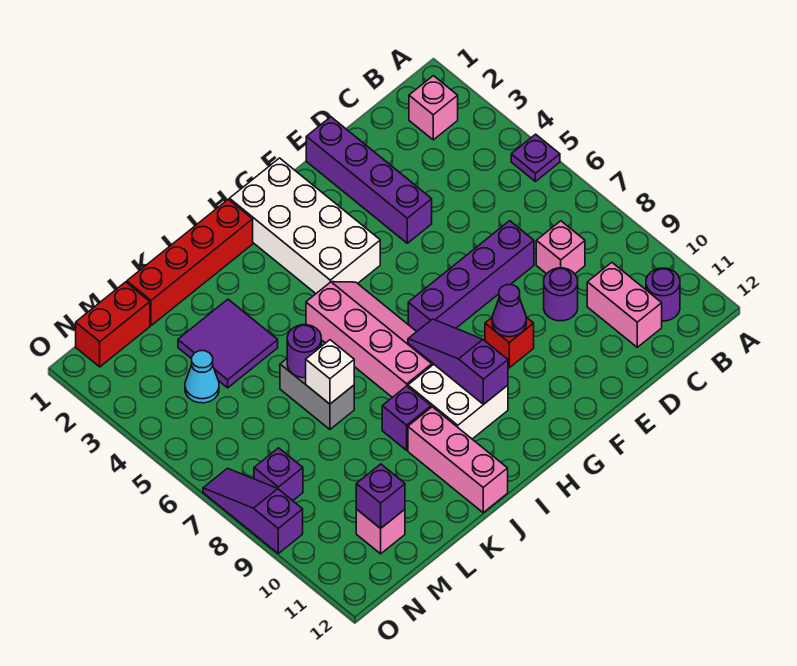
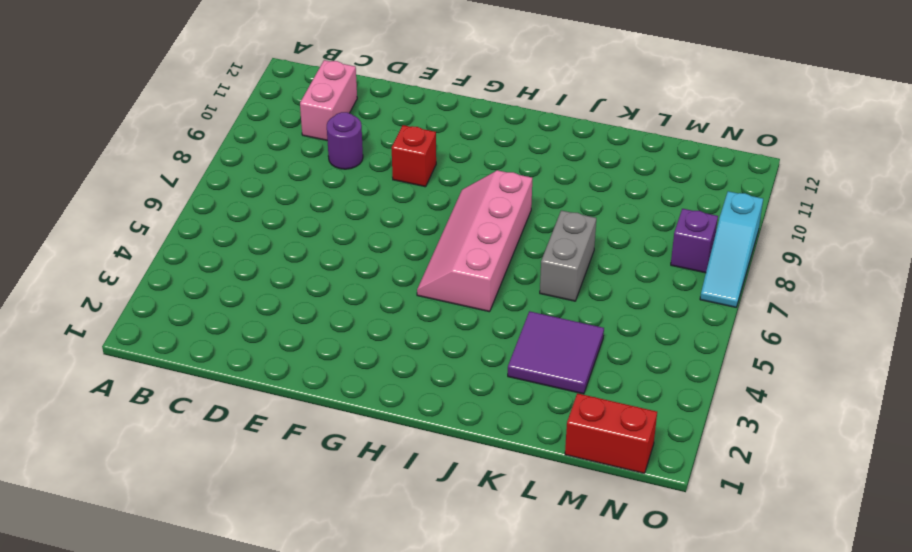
cyan slope O7:O9 level 1 top 9 -> purple slope O7:O9 level 1 top 9
none -> purple plate A5 level 1
none -> pink brick B2 level 1
none -> purple round brick B11 level 1

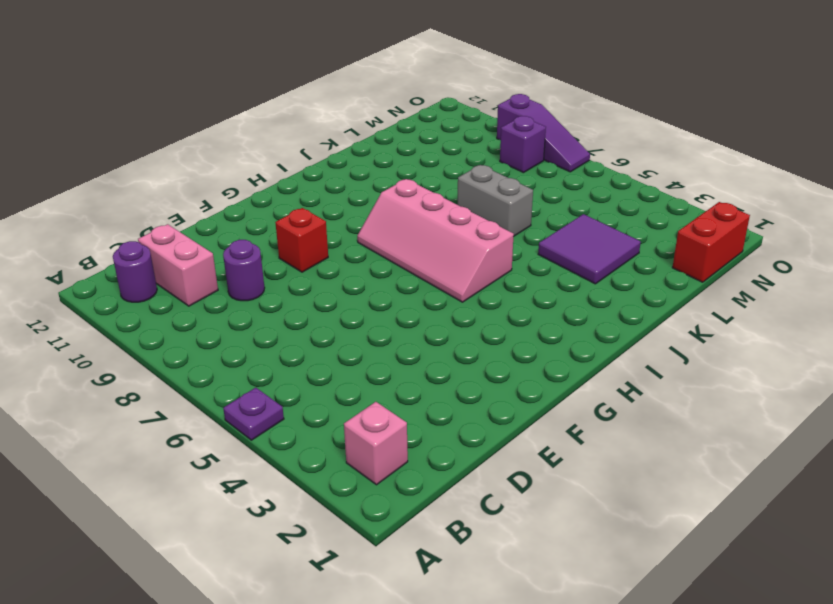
none -> pink brick C8 level 1
none -> purple brick D7:G7 level 1
none -> purple brick E1:E4 level 1

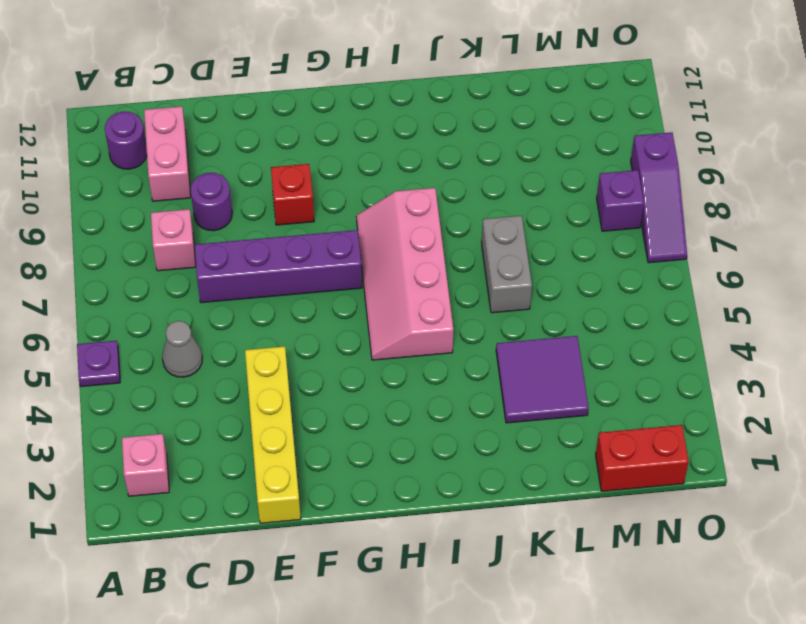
grey cone C5 level 1 -> none
yellow brick E1:E4 level 1 -> purple brick E1:E4 level 1
none -> white brick G1:H4 level 1
none -> white brick H9:I10 level 1
none -> red brick I1:L1 level 1

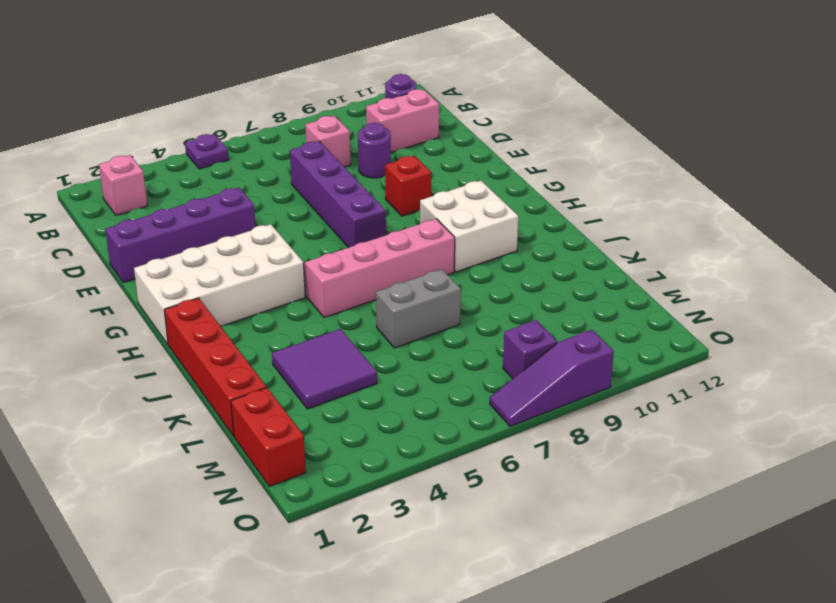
none -> purple brick J9 level 1
none -> pink brick J10:J12 level 1
none -> cyan cone M4 level 1

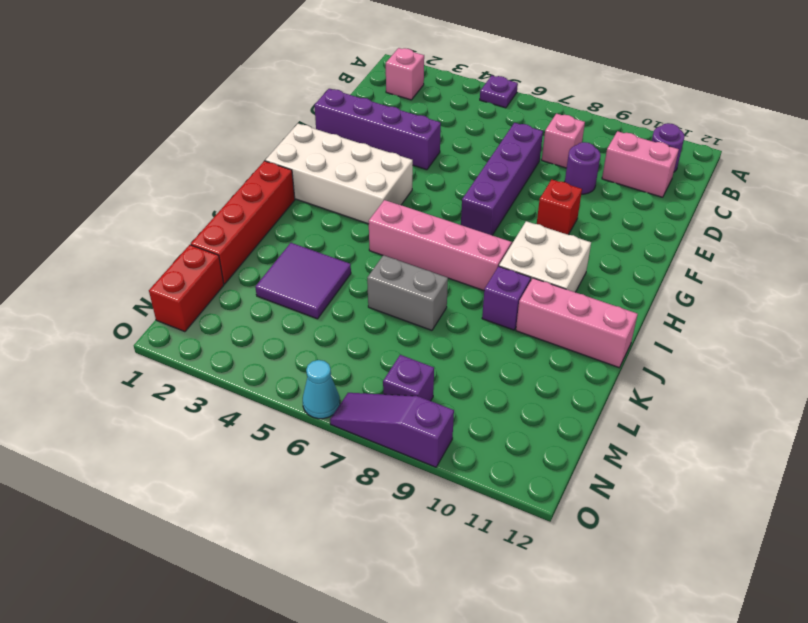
cyan cone O6 level 1 -> cyan cone M4 level 1
none -> pink brick M11 level 1
none -> purple cone F9 level 2
none -> purple slope H8:H10 level 2 top 10

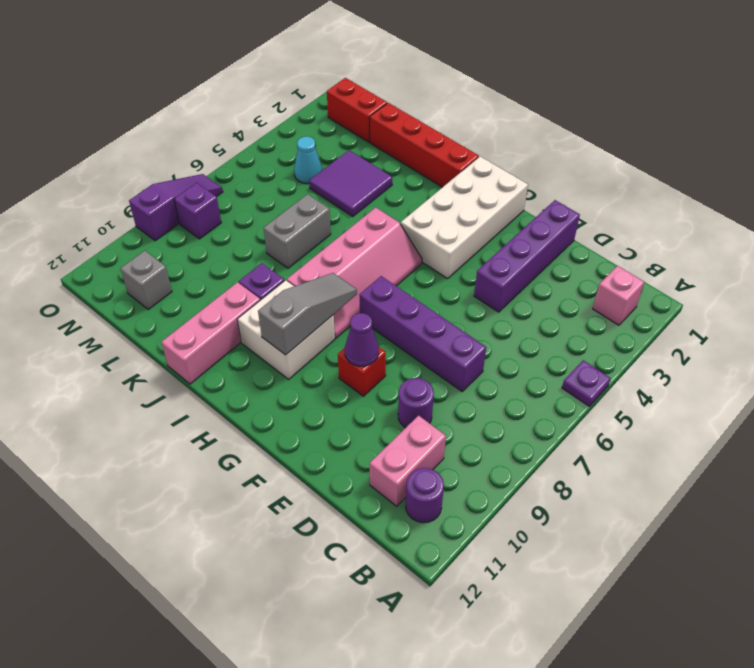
grey slope H8:H10 level 2 top 10 -> purple slope H8:H10 level 2 top 10
grey brick M11 level 1 -> pink brick M11 level 1
none -> pink brick C8 level 1
none -> purple round brick K6 level 2
none -> white brick K7 level 2

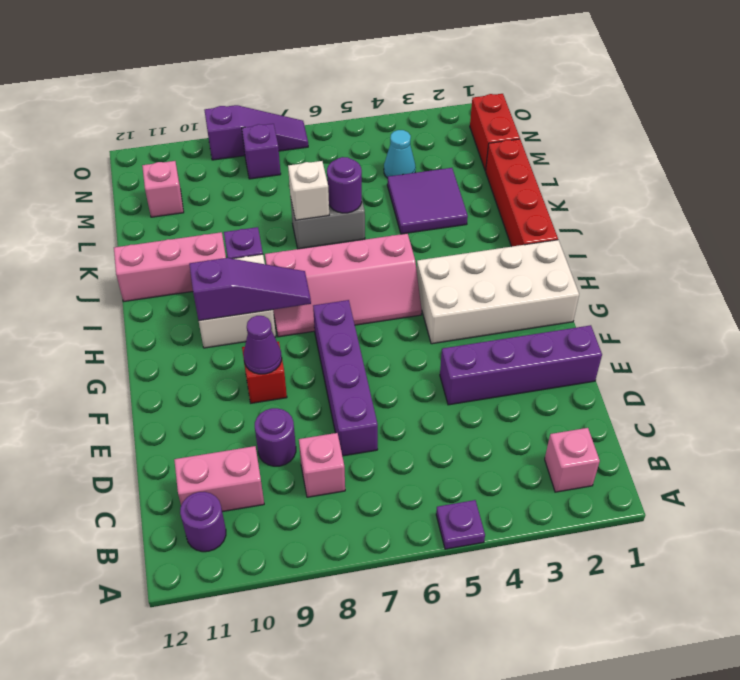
none -> purple brick M11 level 2

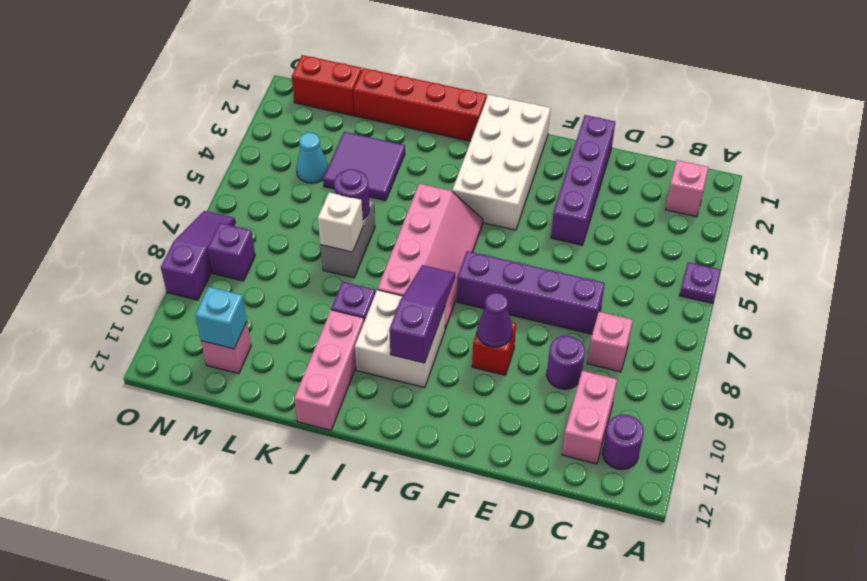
cyan brick M11 level 2 -> purple brick M11 level 2

